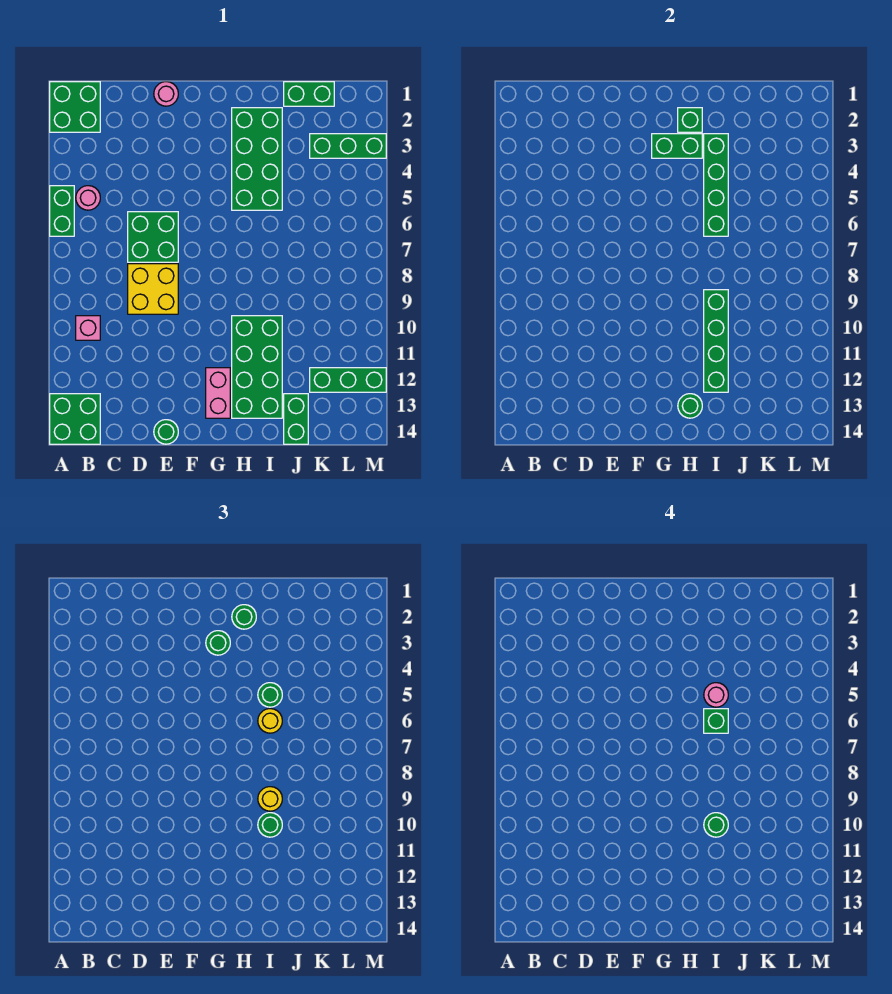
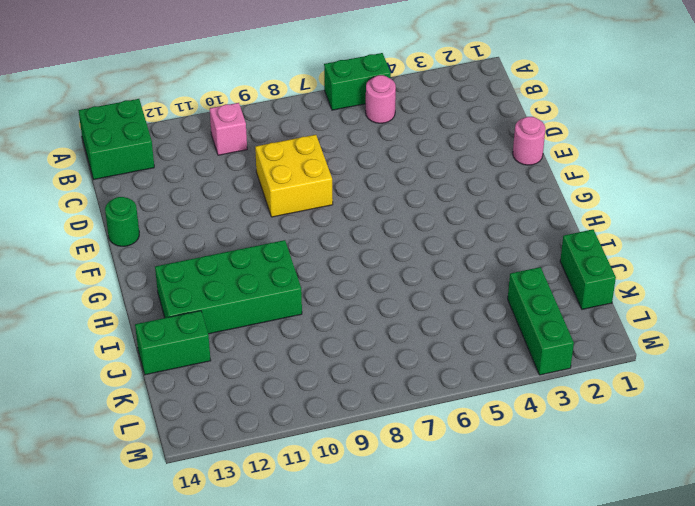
none -> green brick A1:B2 level 1
none -> green brick D6:E7 level 1
none -> pink brick G12:G13 level 1
none -> green brick H2:I5 level 1

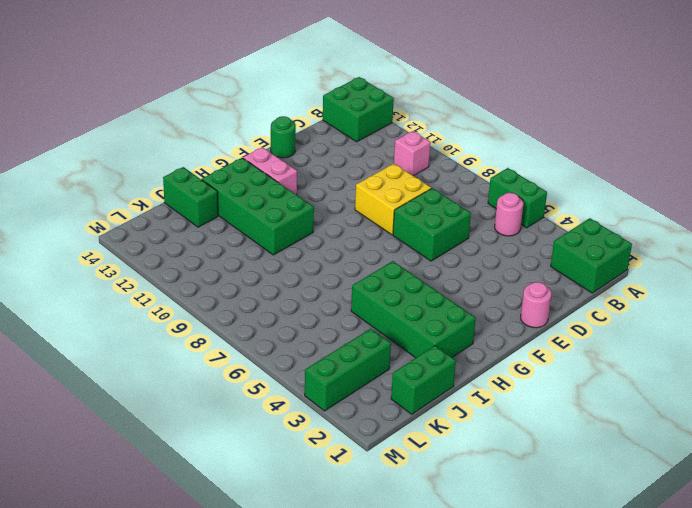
none -> green brick K12:M12 level 1
none -> green brick G3:H3 level 2
none -> green brick H2 level 2
none -> green round brick H13 level 2

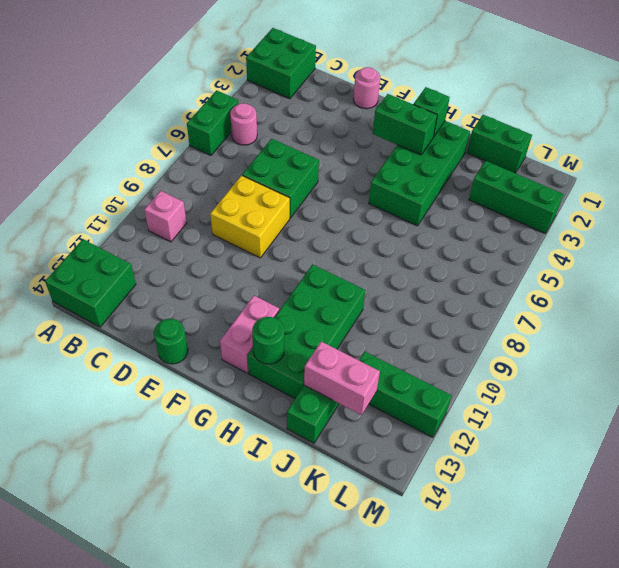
pink brick J13:K13 level 2 -> none
none -> green brick I3:I6 level 2
none -> green brick I9:I12 level 2
none -> green round brick G3 level 3
none -> green round brick H2 level 3

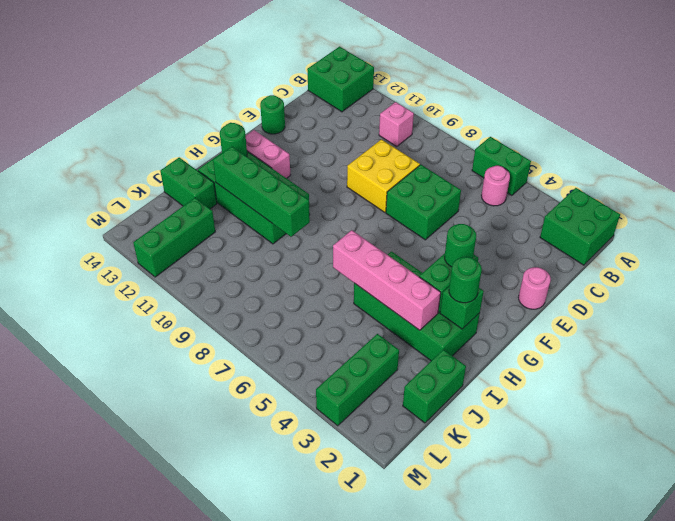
pink brick I3:I6 level 2 -> green brick I3:I6 level 2
none -> green round brick I5 level 3
none -> yellow round brick I6 level 3
none -> yellow round brick I9 level 3
none -> green round brick I10 level 3

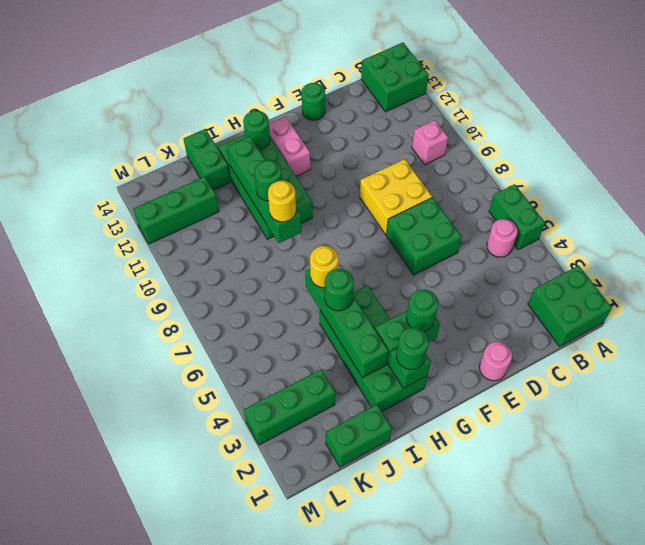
none -> pink round brick I5 level 4
none -> green brick I6 level 4
none -> green round brick I10 level 4

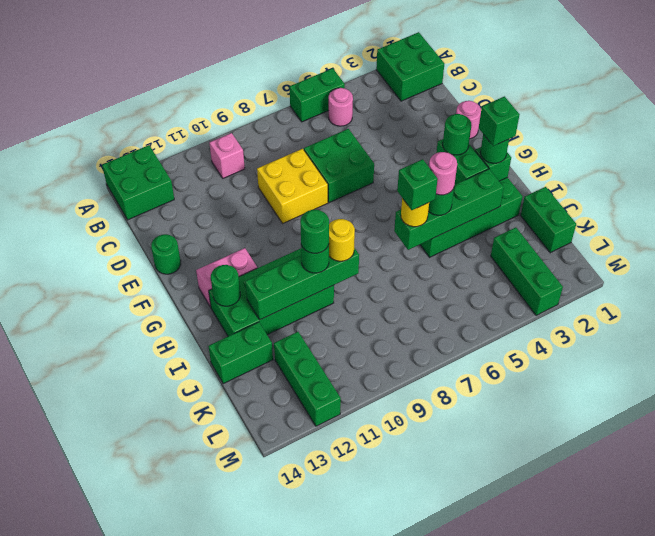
green brick H2 level 4 -> none

